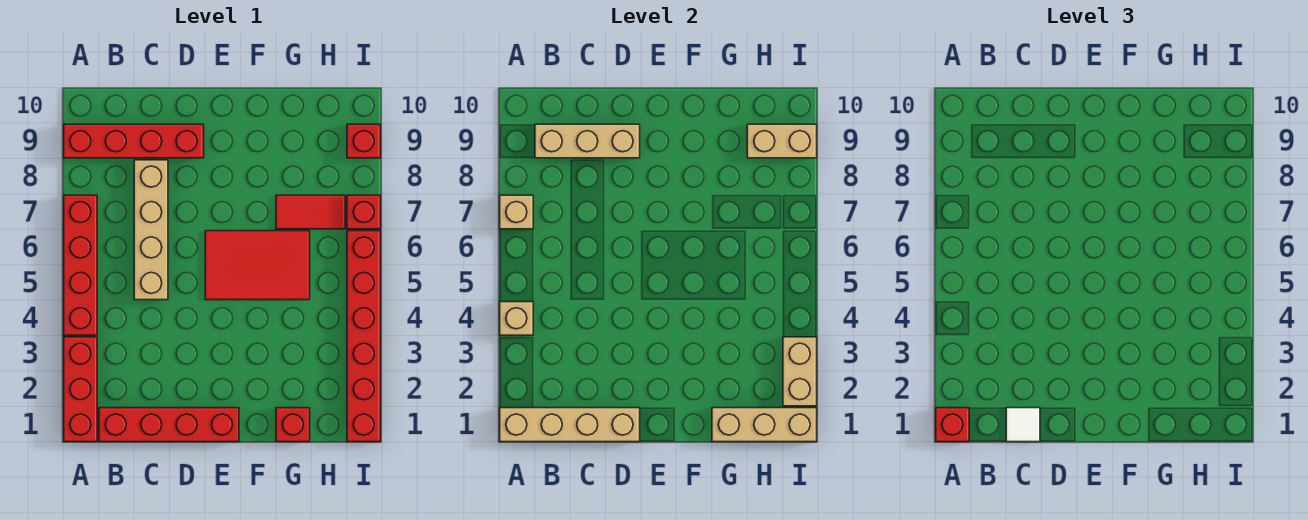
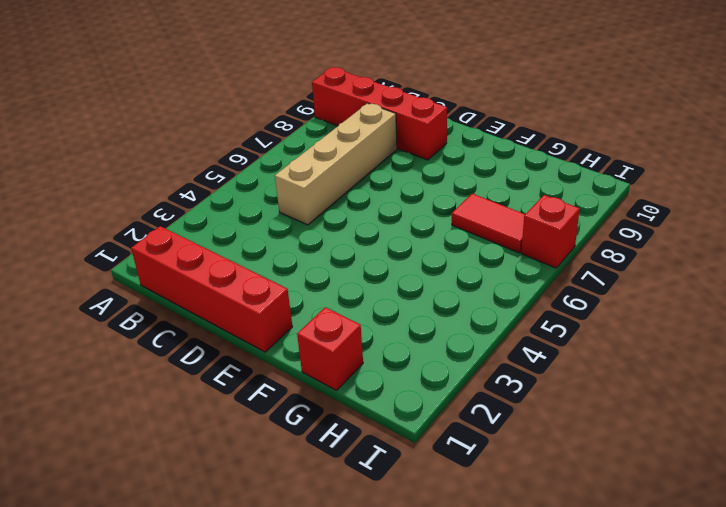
none -> red brick A1:A3 level 1
none -> red brick A4:A7 level 1
none -> red tile E5:G6 level 1

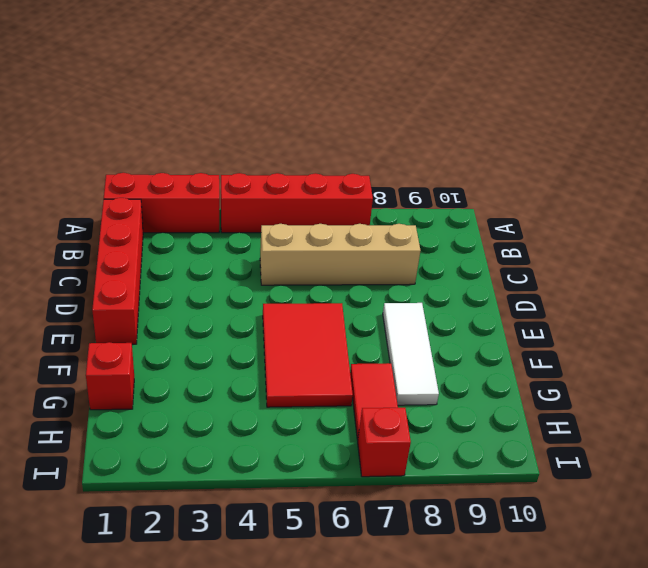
white tile E8:G8 level 1 -> none
none -> red brick A9:D9 level 1
none -> red brick I1:I6 level 1
none -> red brick I9 level 1

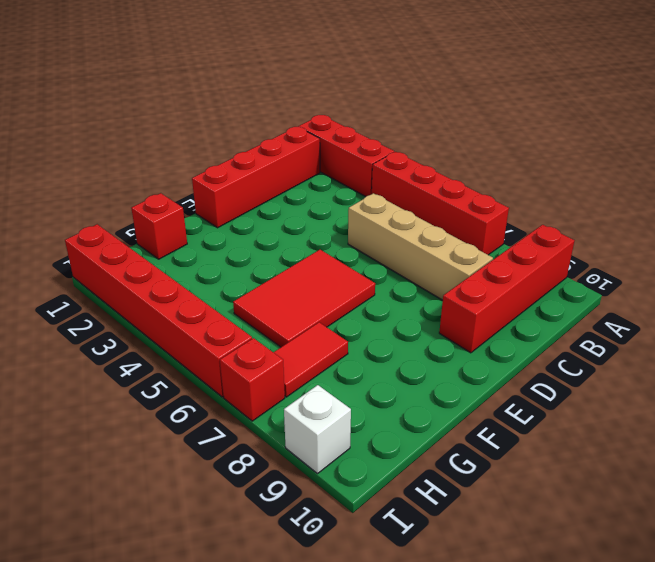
white brick I9 level 1 -> red brick I9 level 1
none -> tan brick A1:D1 level 2
none -> tan brick A4 level 2
none -> tan brick A7 level 2

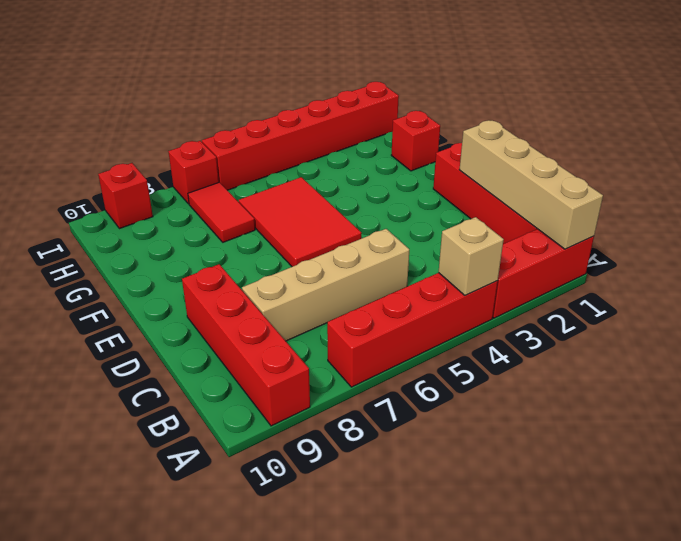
none -> tan brick A7 level 2
none -> tan brick B9:D9 level 2
none -> tan brick G1:I1 level 2

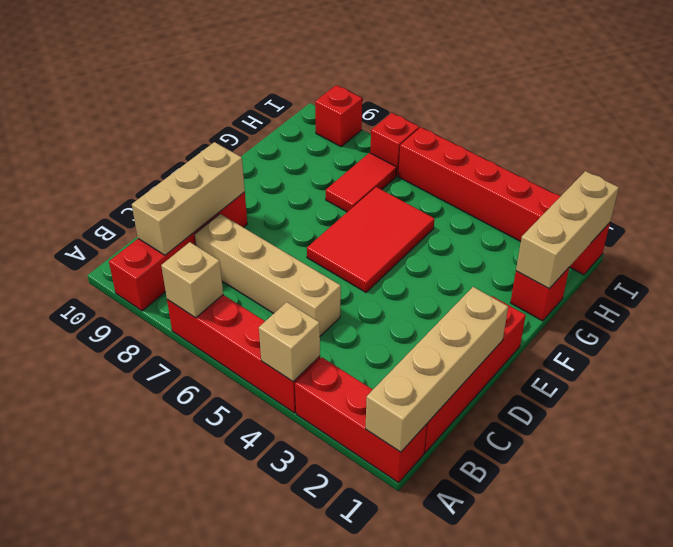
none -> tan brick H9:I9 level 2
none -> tan brick I2:I3 level 2
none -> red brick A1 level 3

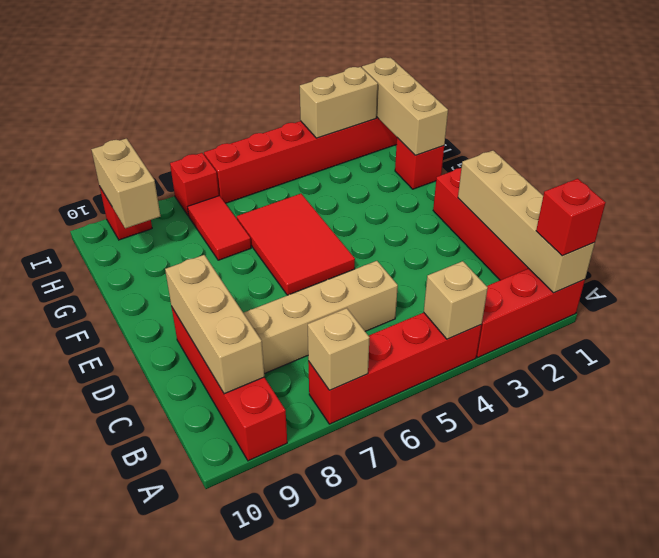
none -> white tile C1 level 3

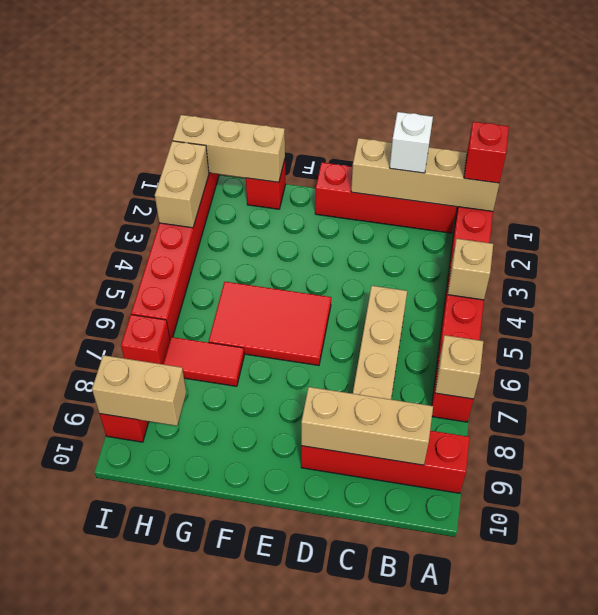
white brick C1 level 3 -> white tile C1 level 3

